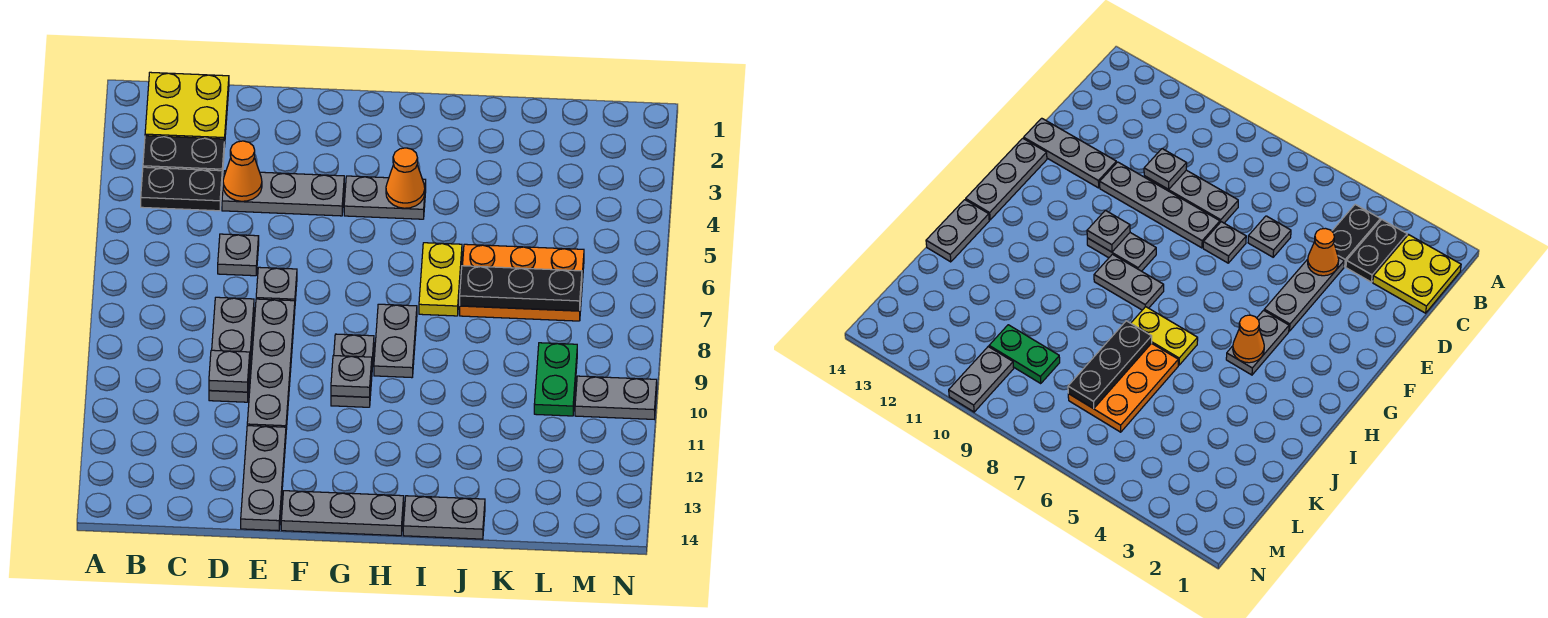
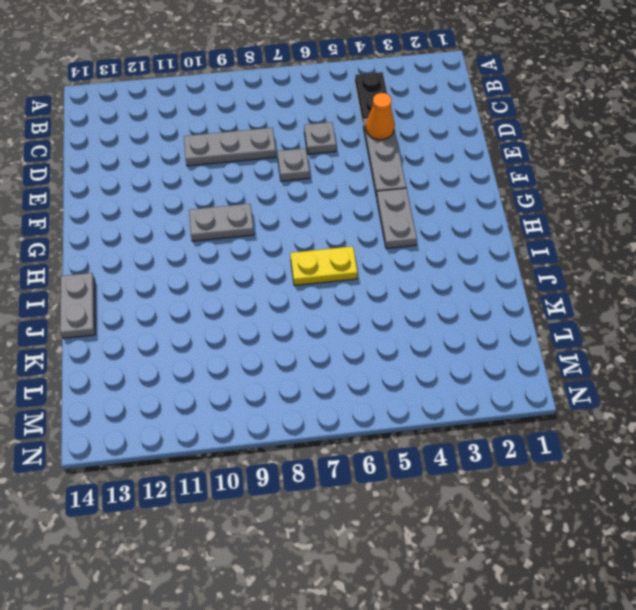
none -> yellow plate B1:C2 level 1
none -> black plate B3:C3 level 1
none -> grey plate E8:E11 level 1

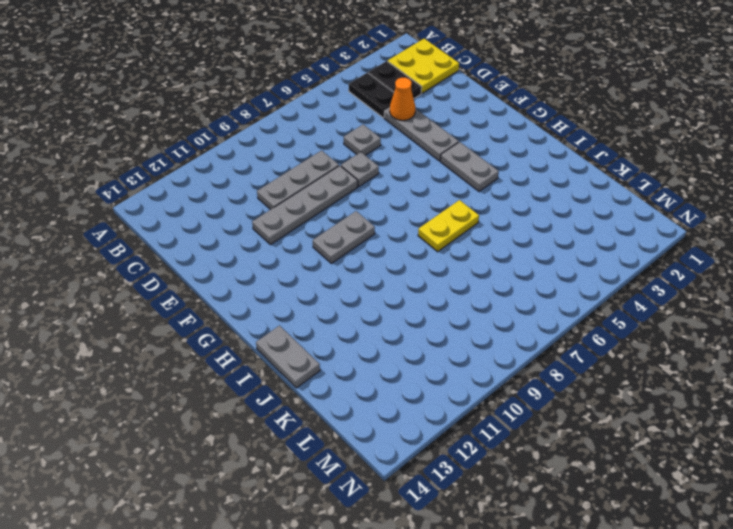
none -> grey plate E12:E14 level 1
none -> grey plate F14:H14 level 1
none -> grey plate H8:H9 level 1

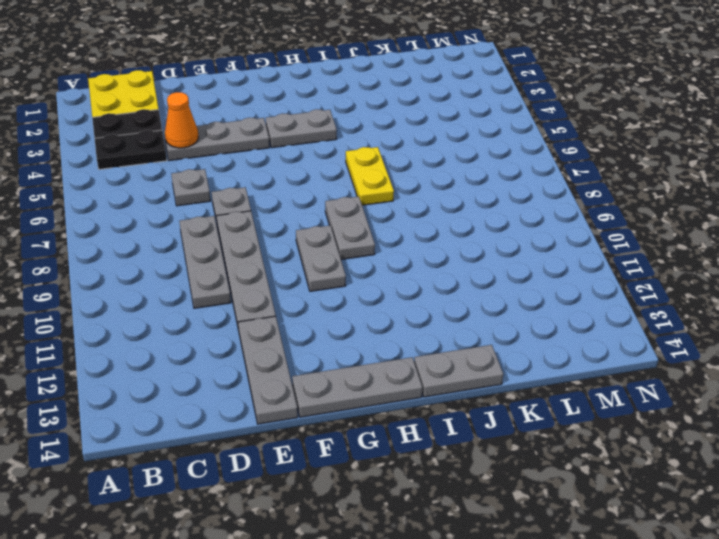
none -> orange plate J6:L7 level 1
none -> green plate L9:L10 level 1
none -> grey plate M10:N10 level 1

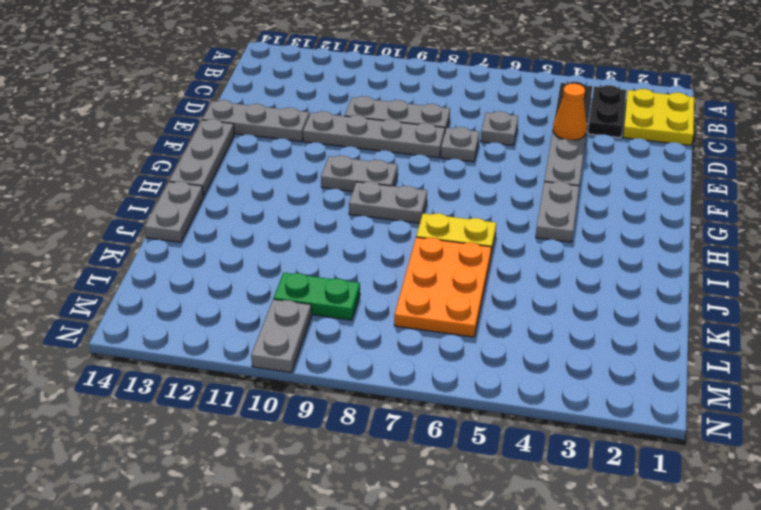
none -> grey plate D10 level 2
none -> grey plate G10 level 2
none -> orange cone H4 level 2

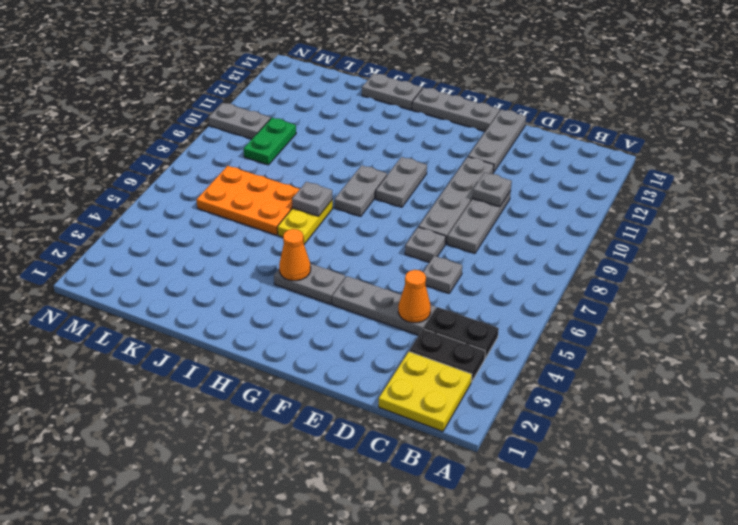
grey plate I7 level 2 -> grey plate G10 level 2
none -> black plate J7:L7 level 2

